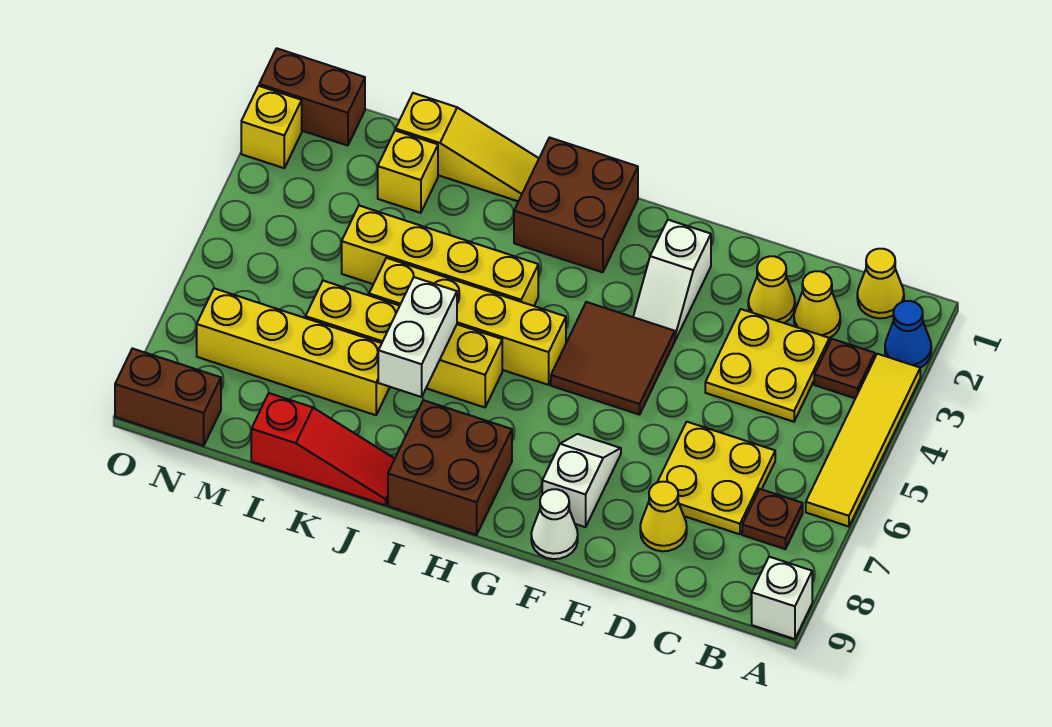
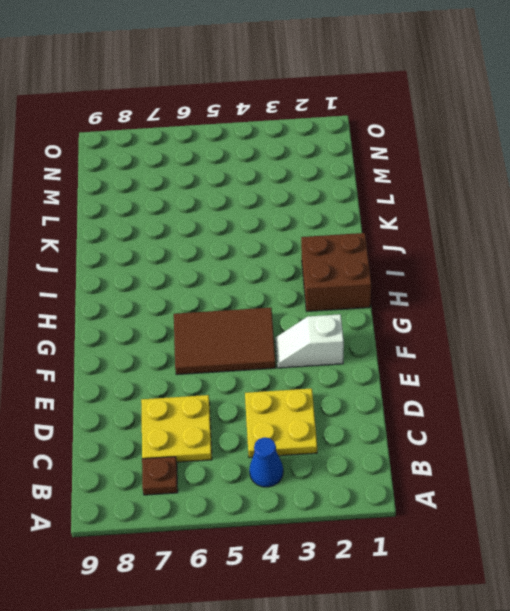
blue cone B4 level 1 -> blue cone A2 level 1
brown tile F4:G6 level 1 -> brown tile F4:G5 level 1
none -> yellow tile A3:A6 level 1
none -> white brick A9 level 1
none -> yellow cone B1 level 1

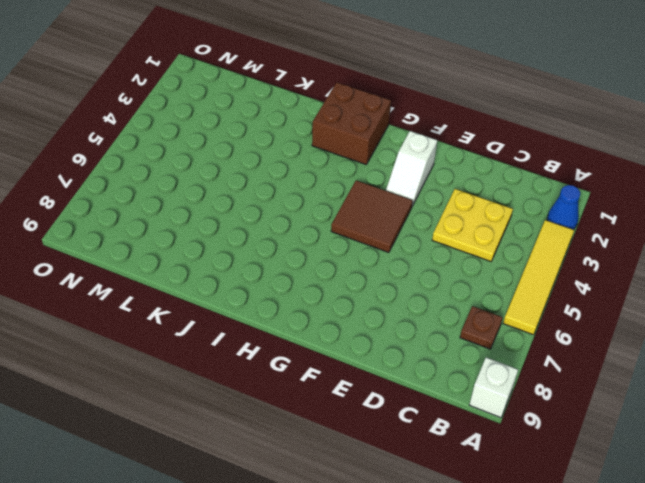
none -> yellow cone B1 level 1
none -> brown plate B3 level 1
none -> yellow cone C2 level 1

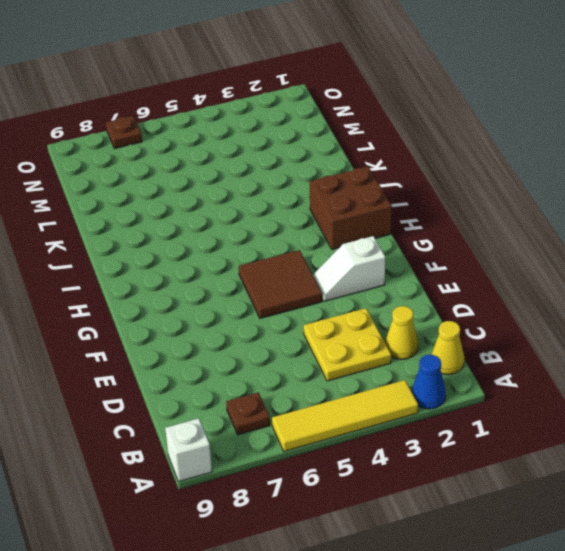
brown plate O7 level 1 -> brown plate B3 level 1
none -> yellow plate C6:D7 level 1
none -> yellow cone D2 level 1
none -> yellow cone D8 level 1

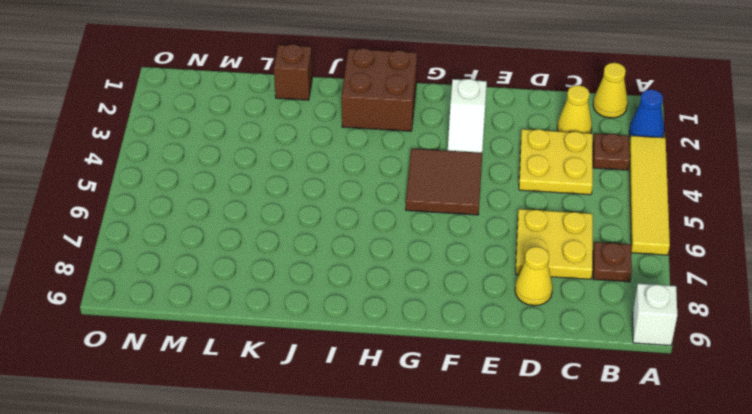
brown brick K1 level 1 -> yellow slope J1:L1 level 1 top L
none -> yellow cone D2 level 1
none -> white slope F7:F8 level 1 top 8
none -> white cone F9 level 1

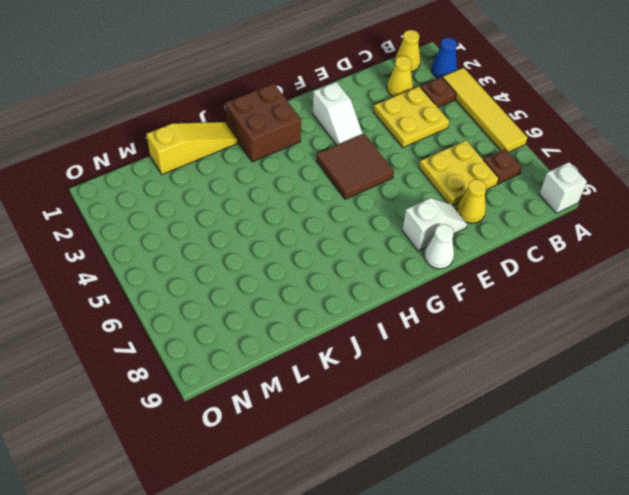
white slope E8:F8 level 1 top F -> white slope F7:F8 level 1 top 8
none -> yellow cone D2 level 1
none -> yellow brick H5:K5 level 1
none -> brown brick H8:I9 level 1

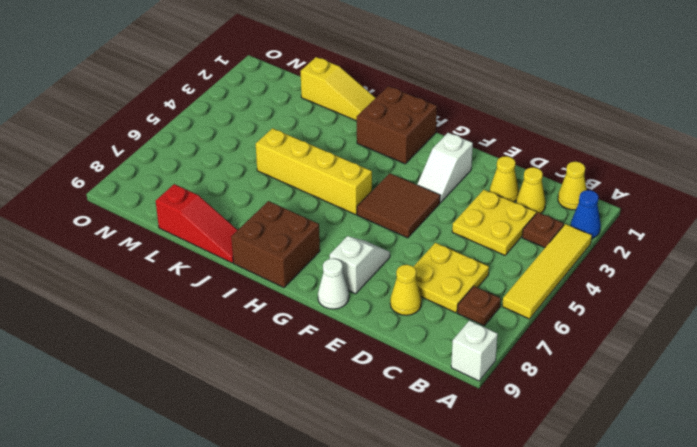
none -> yellow brick I4:L4 level 1
none -> yellow brick I6:L6 level 1
none -> yellow brick K7:N7 level 1

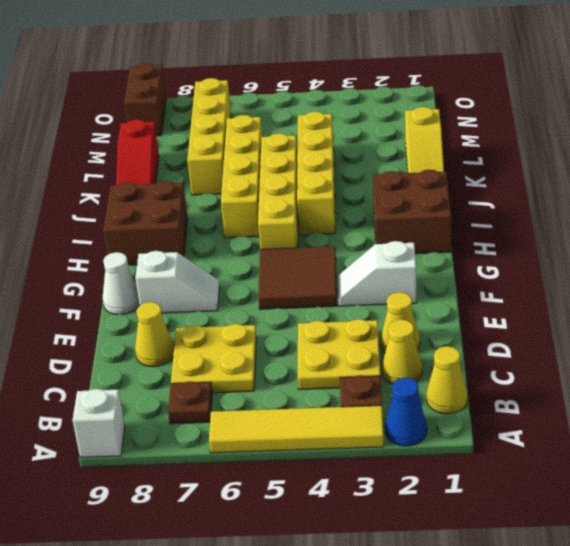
none -> yellow brick L2 level 1
none -> brown brick N1:O1 level 1
none -> yellow brick O2 level 1

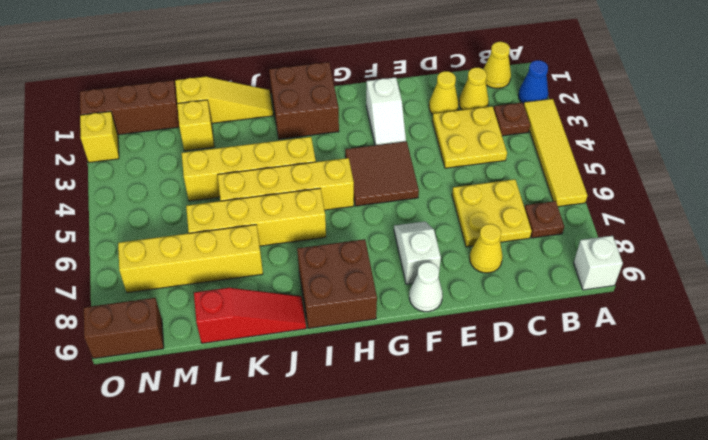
brown brick M1:O1 level 1 -> brown brick N1:O1 level 1
none -> white brick J6:J7 level 2

